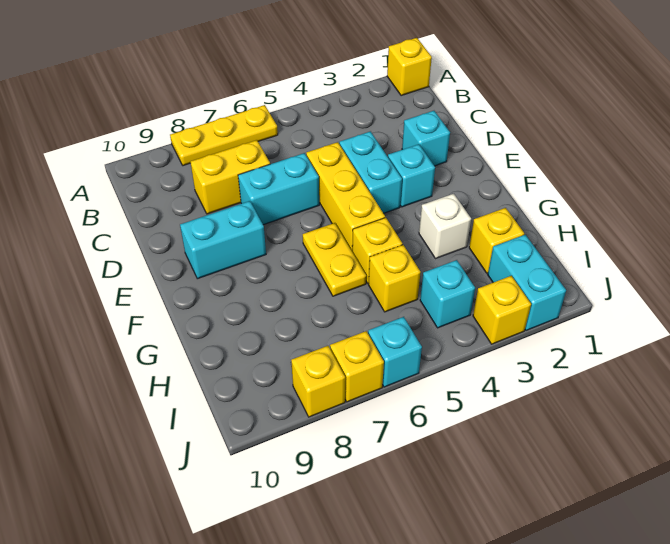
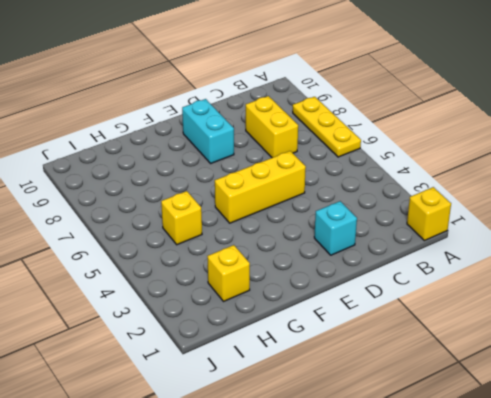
none -> cyan brick D4:E4 level 1
none -> cyan brick D6:D7 level 1
none -> cyan brick E3 level 1

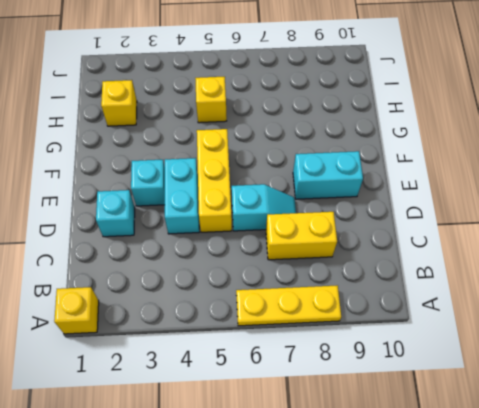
cyan slope D6:D7 level 1 top 6 -> cyan brick D6:D7 level 1
none -> yellow plate F6:G6 level 1
none -> white brick G3 level 1
none -> yellow brick G5 level 1

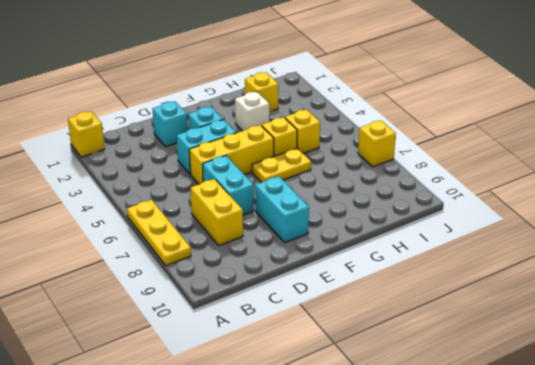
none -> cyan brick I2:J2 level 1
none -> cyan brick I4 level 1
none -> yellow brick J3 level 1

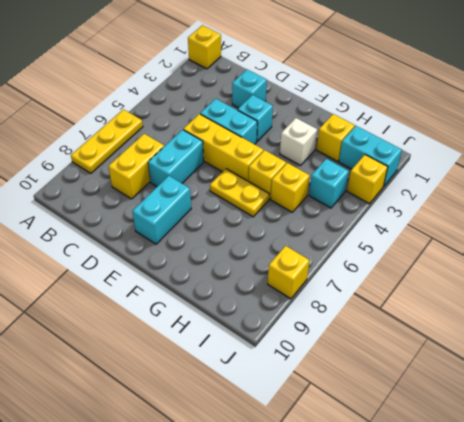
none -> cyan brick J6 level 1
none -> yellow brick J7 level 1

